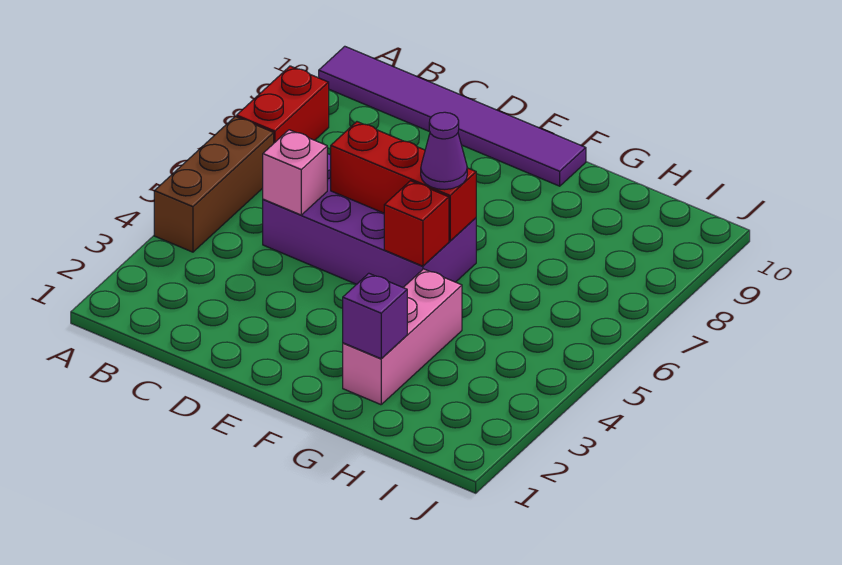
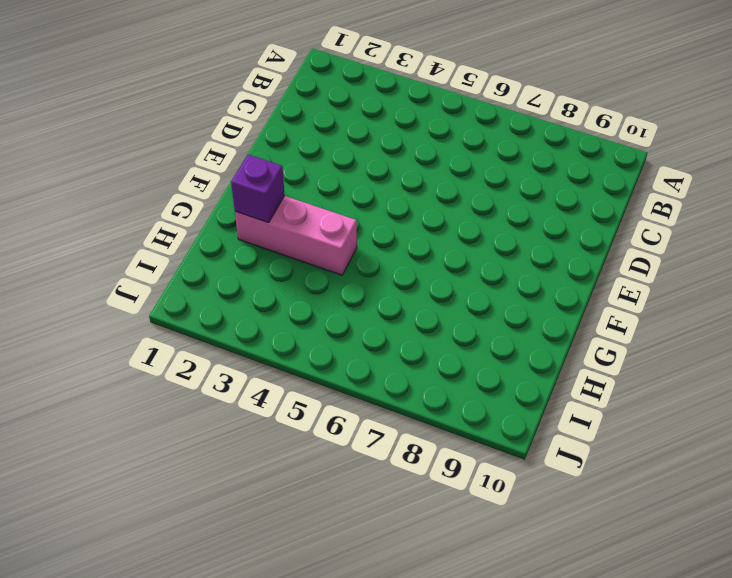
none -> brown brick A4:A6 level 1
none -> red brick A7:A8 level 1

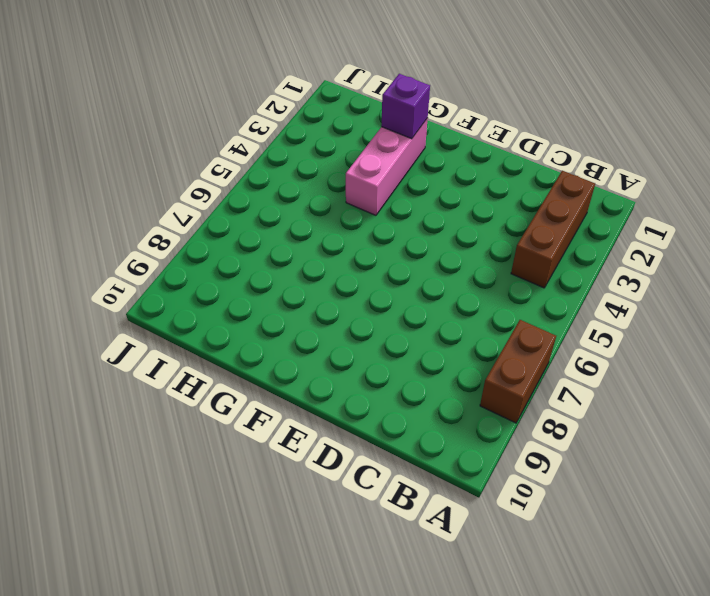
brown brick A7:A8 level 1 -> red brick A7:A8 level 1
brown brick B2:B4 level 1 -> brown brick A4:A6 level 1
none -> purple tile A10:F10 level 1
none -> purple brick C5:F6 level 1

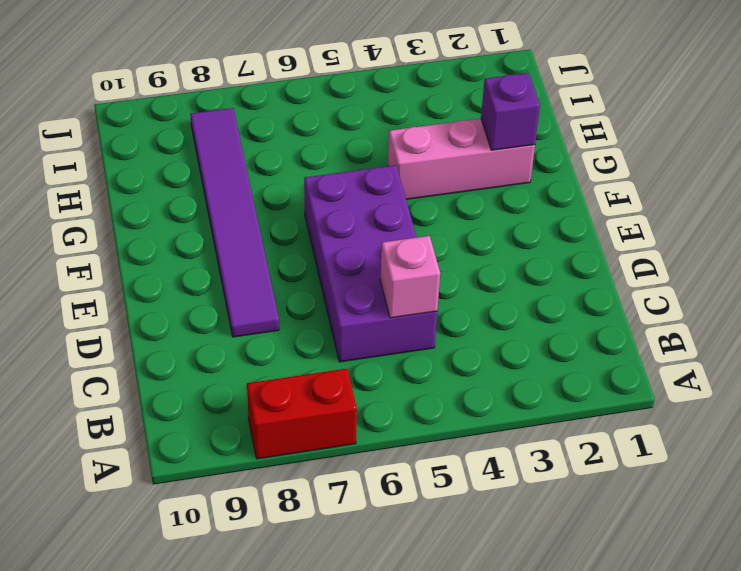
purple tile D8:I8 level 1 -> purple tile A10:F10 level 1
none -> brown brick A4:A6 level 1
none -> red brick D6:F6 level 2

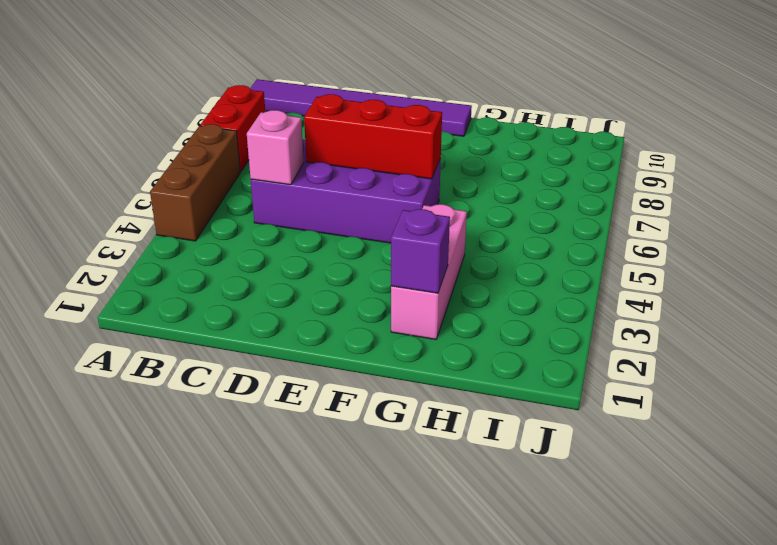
none -> red brick F5 level 2
none -> purple cone F6 level 3

